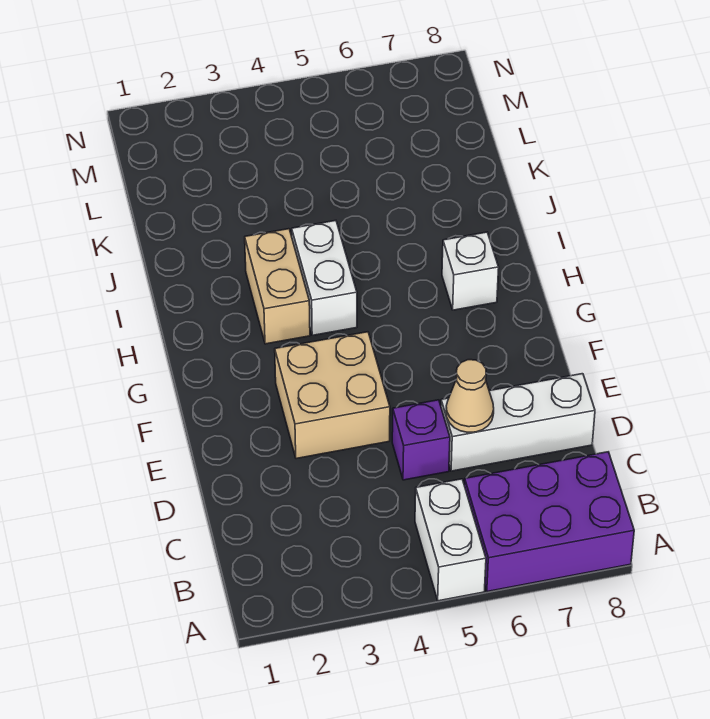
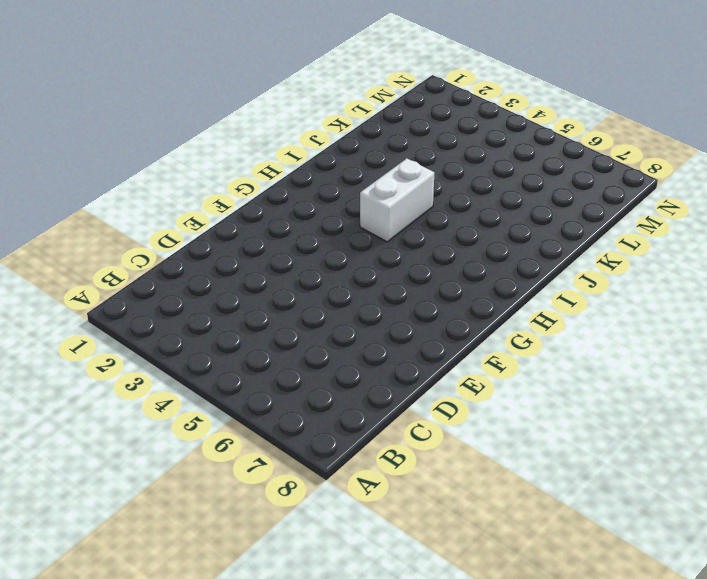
none -> white brick A5:B5 level 1
none -> purple brick A6:B8 level 1

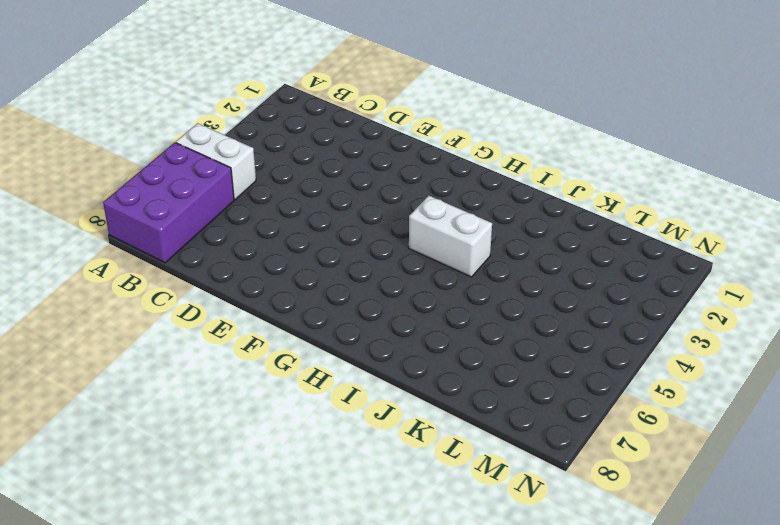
none -> purple brick D5 level 1
none -> white brick D6:D8 level 1

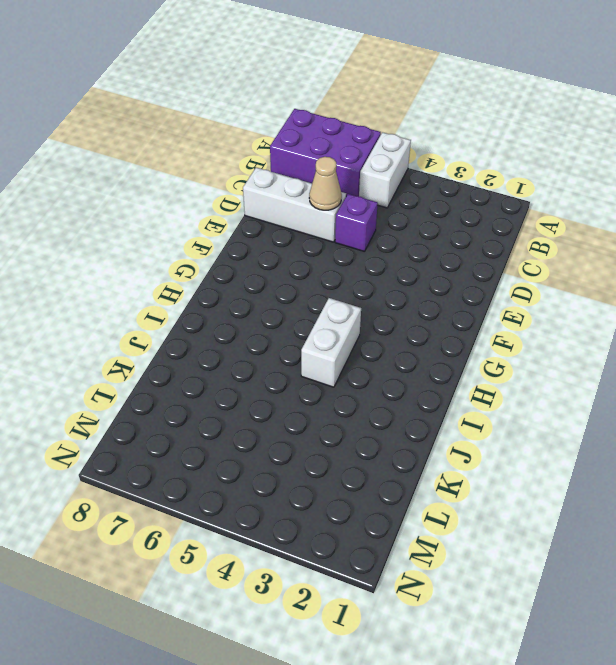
none -> tan brick E3:F4 level 1
none -> tan brick H3:I3 level 1

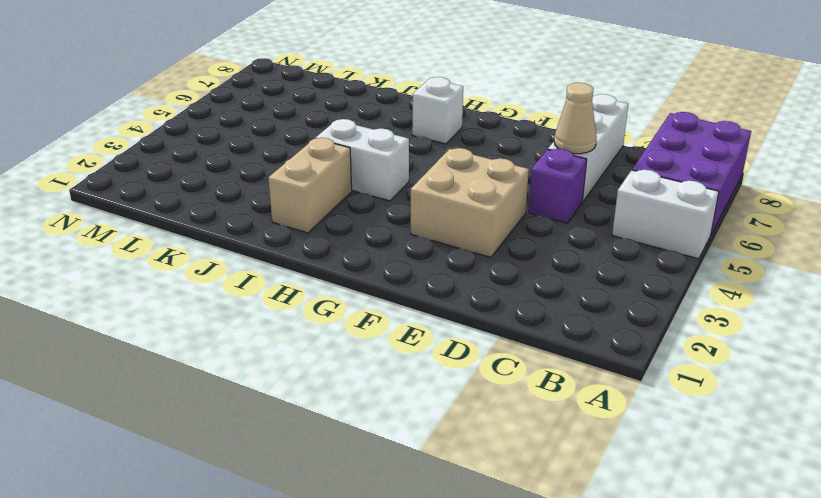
tan brick I2:I3 level 1 -> tan brick H3:I3 level 1

